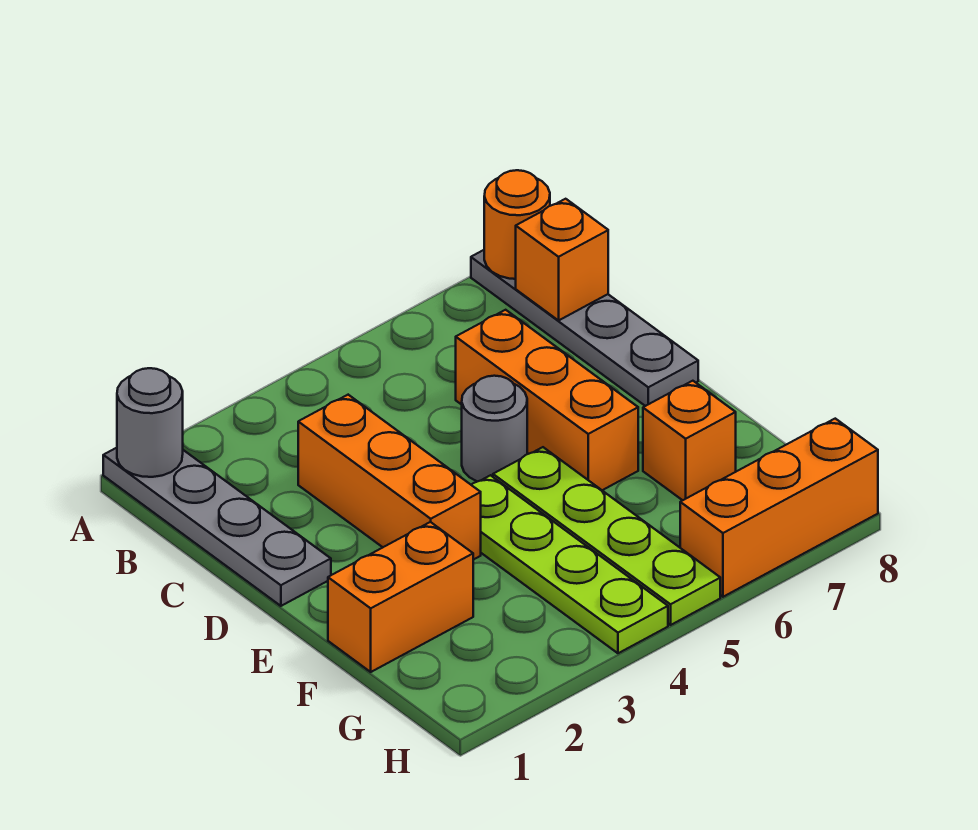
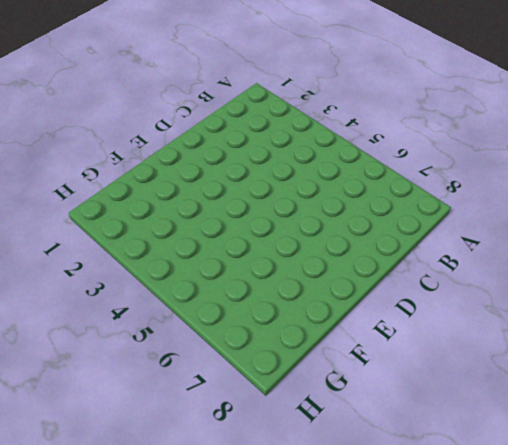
none -> grey plate A1:D1 level 1
none -> grey plate A8:D8 level 1
none -> orange brick C3:E3 level 1

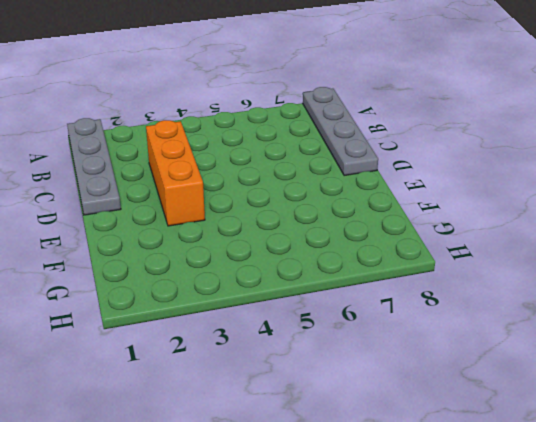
none -> orange brick C6:E6 level 1
none -> grey round brick D5 level 1
none -> lime plate E4:H4 level 1

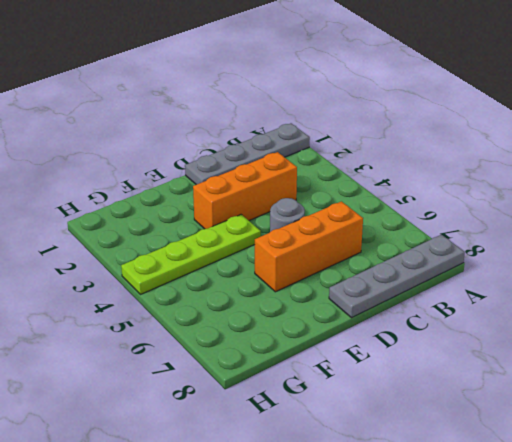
none -> lime plate E5:H5 level 1
none -> orange brick F1:F2 level 1
none -> orange brick F7 level 1

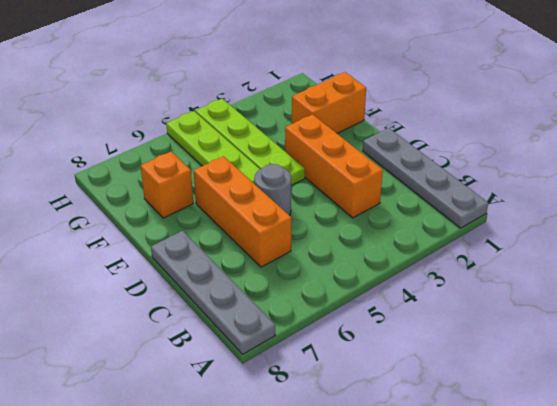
none -> orange brick H6:H8 level 1
none -> grey round brick A1 level 2
none -> orange round brick A8 level 2

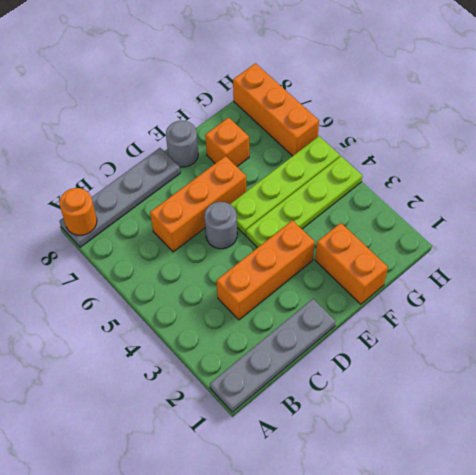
grey round brick E8 level 1 -> grey round brick A1 level 2
none -> orange brick B8 level 2

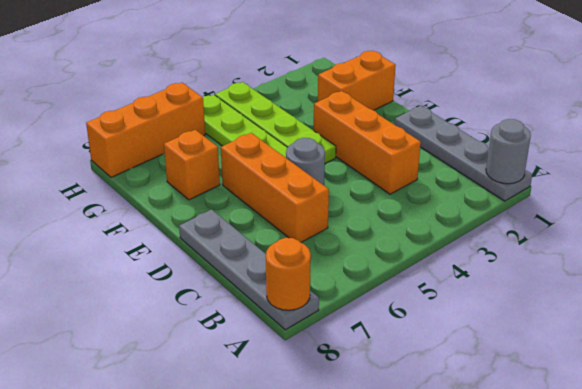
none -> orange brick B8 level 2

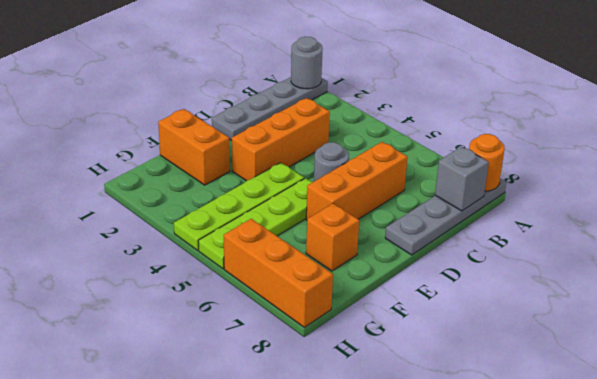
grey brick B8 level 2 -> orange brick B8 level 2

